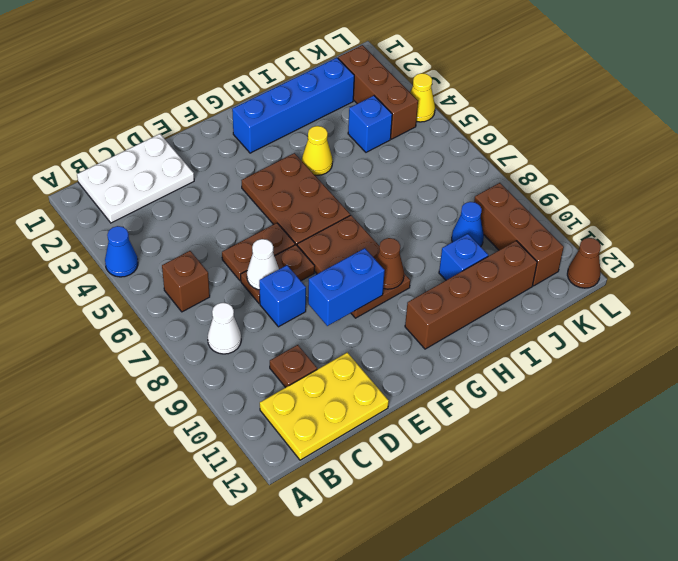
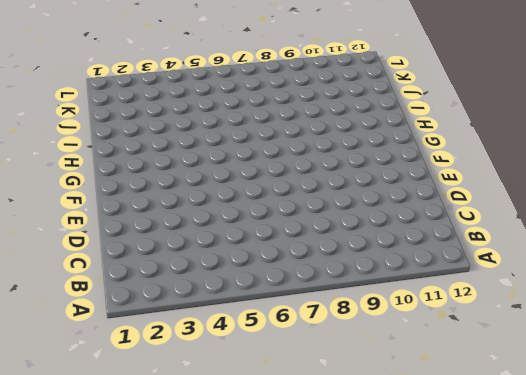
none -> blue cone A4 level 1
none -> white plate B1:D2 level 1
none -> brown brick B6 level 1

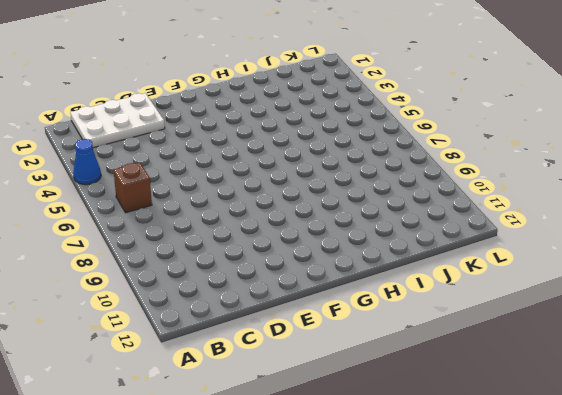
none -> white cone B8 level 1
none -> yellow plate B11:D12 level 1
none -> brown plate C10 level 1

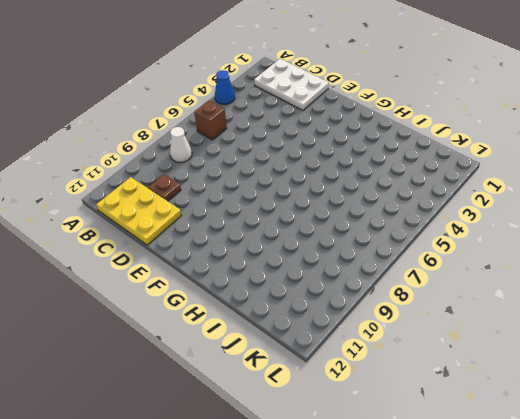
none -> brown plate D6:E6 level 1
none -> brown plate D7:E7 level 1
none -> blue brick D8 level 1

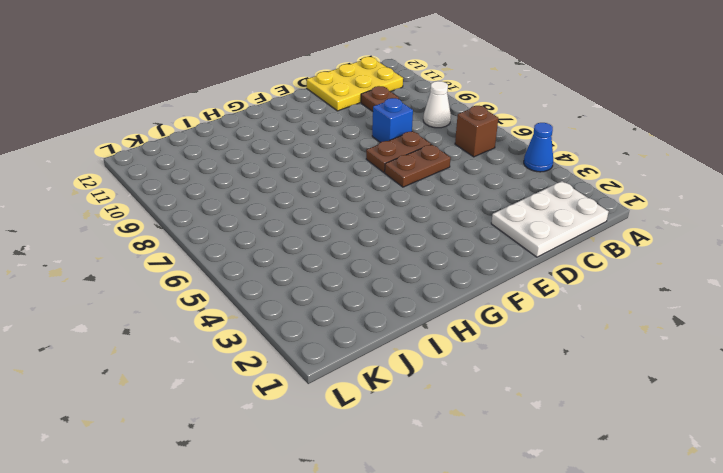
none -> brown plate F4:G6 level 1
none -> brown plate F7:G9 level 1
none -> blue brick G2:J2 level 1

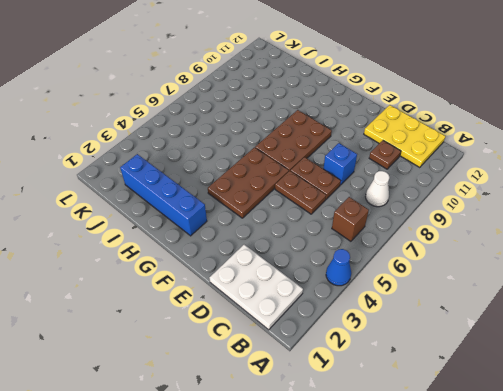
none -> brown brick G11:J11 level 1
none -> yellow cone H4 level 1
none -> blue brick I10 level 1

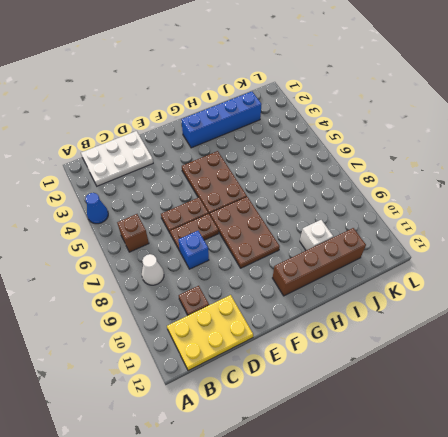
white brick I10 level 1 -> blue brick I10 level 1
none -> yellow cone H4 level 1
none -> blue brick J4 level 1
none -> blue cone J9 level 1

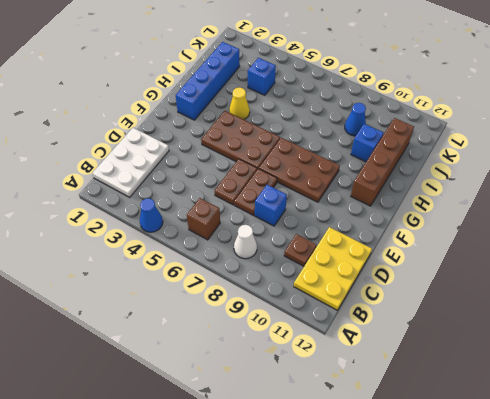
none -> brown brick K2:K4 level 1
none -> brown brick K9:K11 level 1
none -> yellow cone L4 level 1

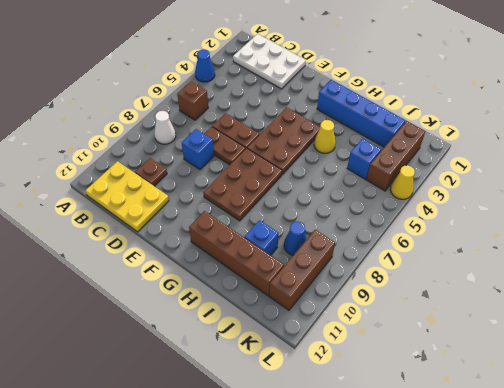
none -> brown cone L12 level 1
none -> white cone D7 level 2
none -> blue brick E9:F9 level 2

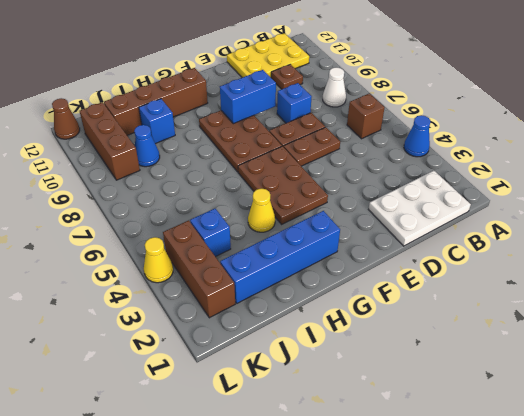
none -> white cone D7 level 2
none -> brown cone G9 level 2

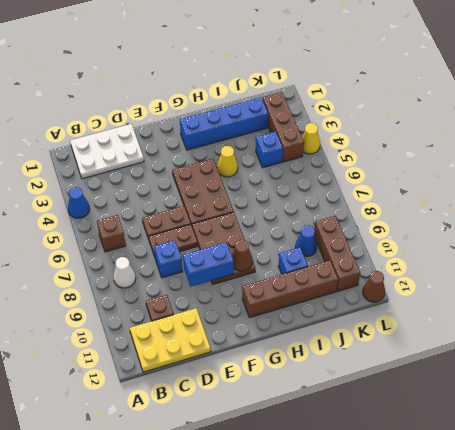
none -> white cone D7 level 2

